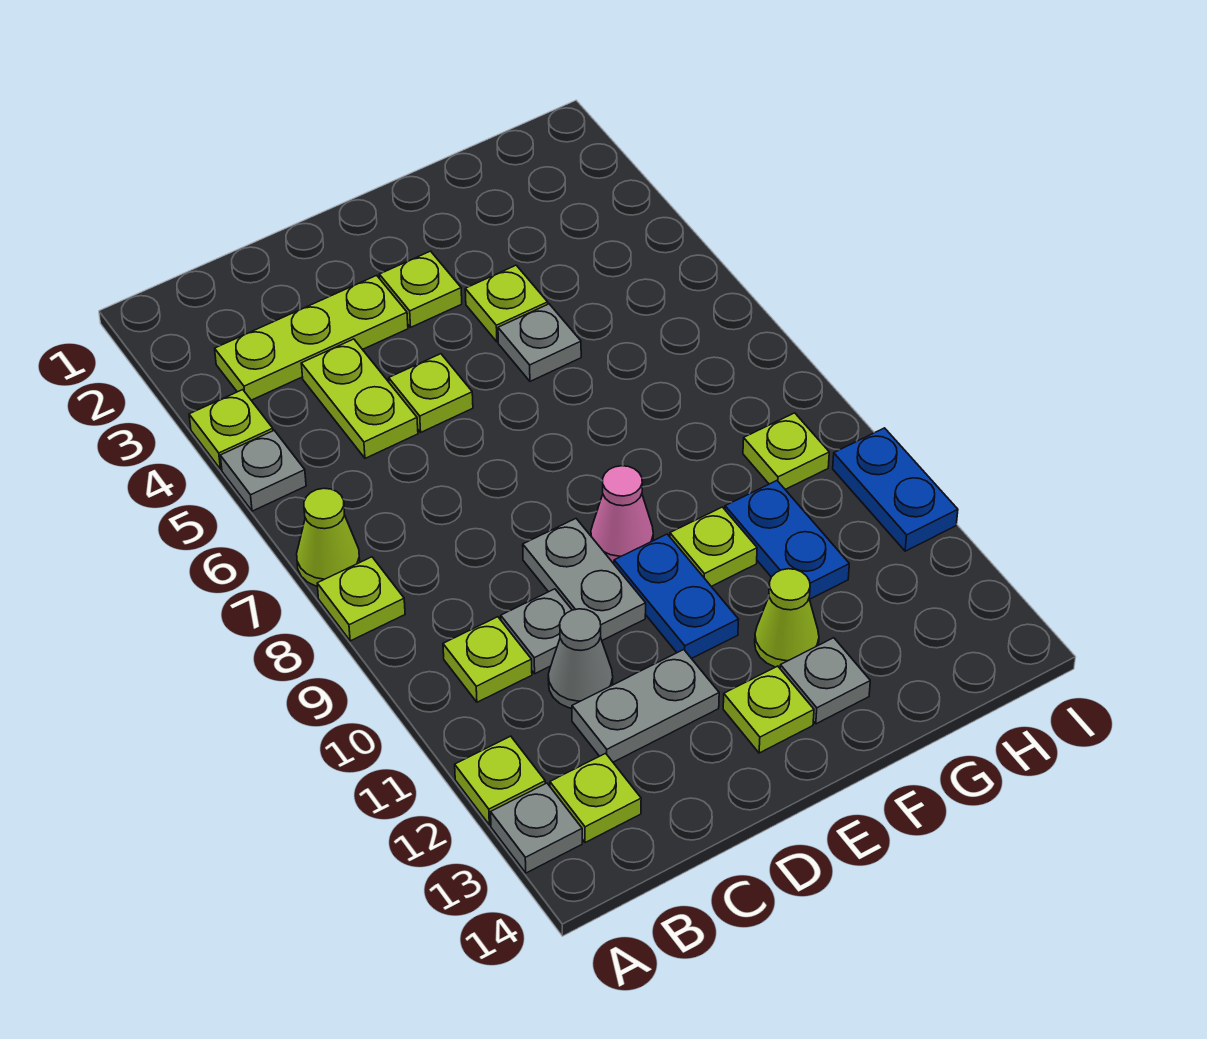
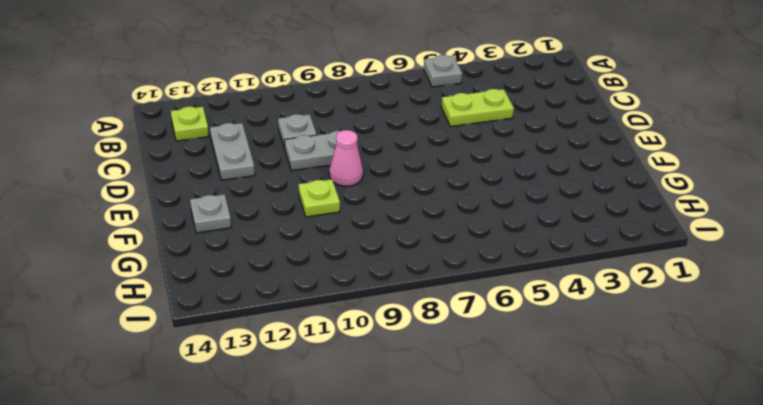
none -> lime plate A4 level 1
none -> lime cone A7 level 1
none -> lime plate A8 level 1

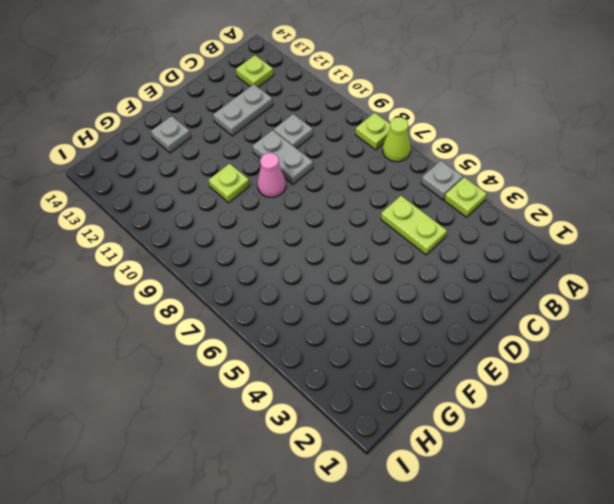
none -> lime plate A12 level 1
none -> grey plate A13 level 1
none -> lime plate B3:D3 level 1

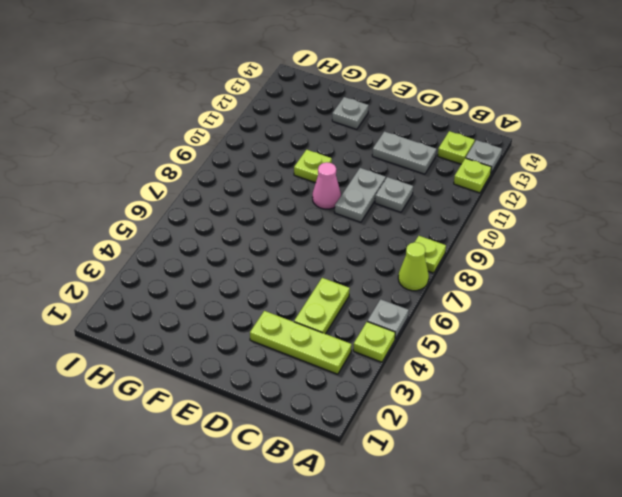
none -> lime plate B10 level 1
none -> grey cone C11 level 1
none -> lime plate D5 level 1

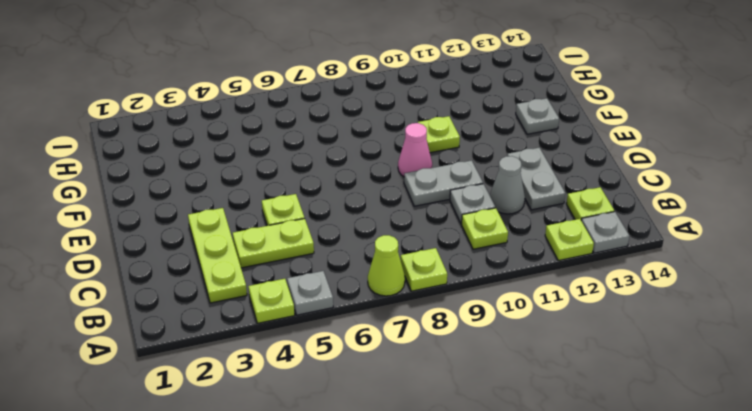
none -> lime plate E3 level 1
none -> blue plate E10:E11 level 1
none -> lime plate E13 level 1

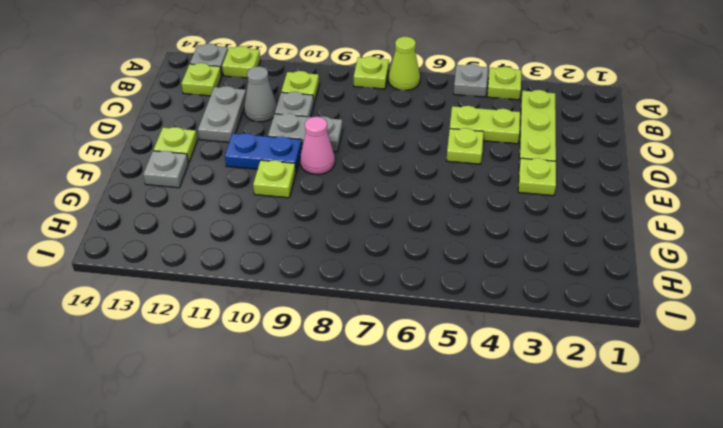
none -> lime plate F4 level 1
none -> grey plate F5 level 1
none -> lime cone F12 level 1

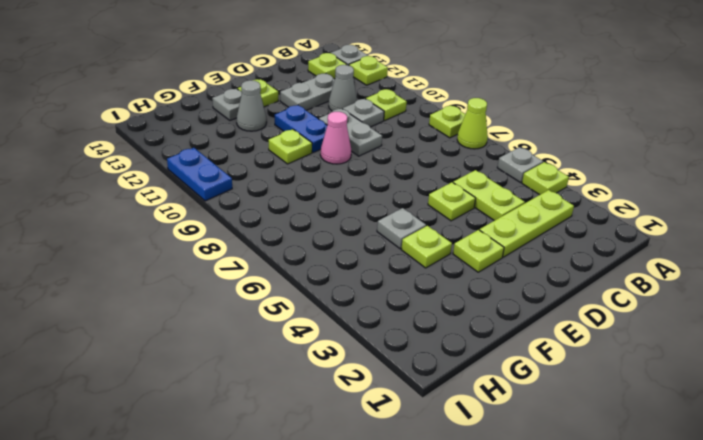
grey cone F12 level 1 -> lime cone F12 level 1
none -> blue plate G10:G11 level 1
none -> lime plate H9 level 1

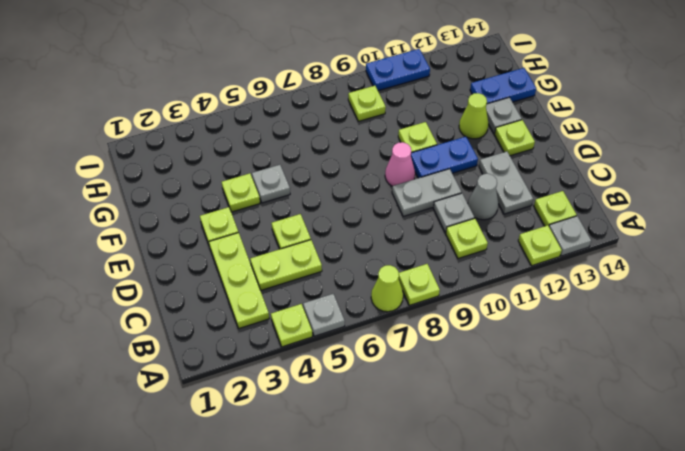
blue plate G13:G14 level 1 -> blue plate G10:G11 level 1

